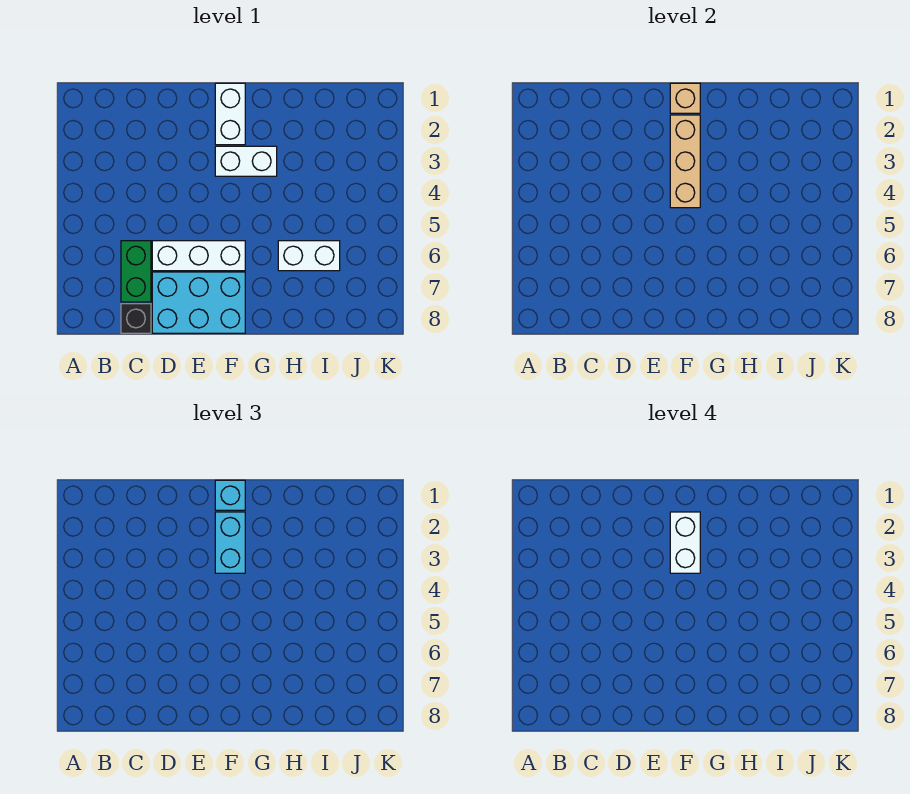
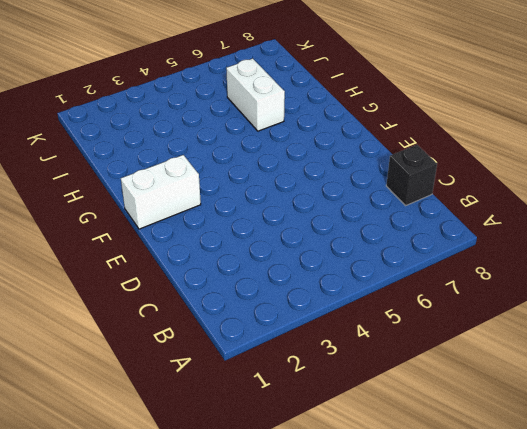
none -> green brick C6:C7 level 1
none -> white brick D6:F6 level 1
none -> cyan brick D7:F8 level 1

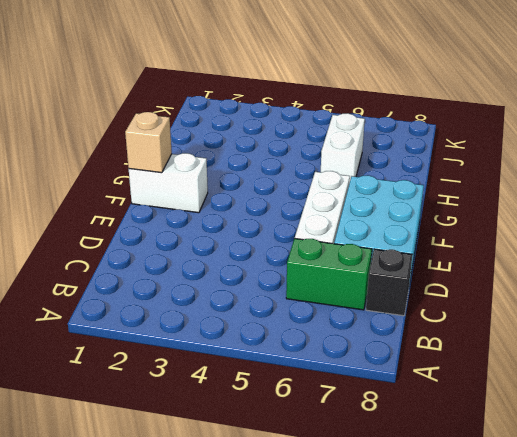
none -> white brick F3:G3 level 1
none -> tan brick F2:F4 level 2
none -> cyan brick F1 level 3

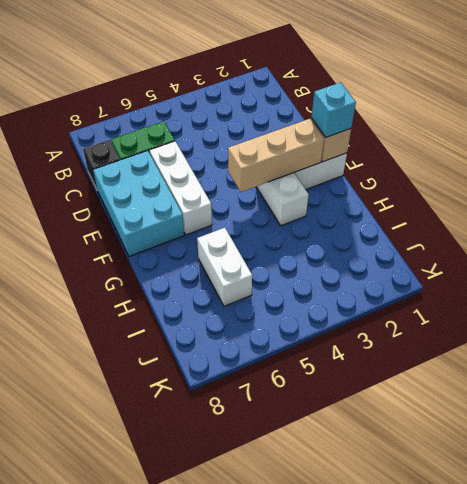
none -> cyan brick F2:F3 level 3
none -> white brick F2:F3 level 4

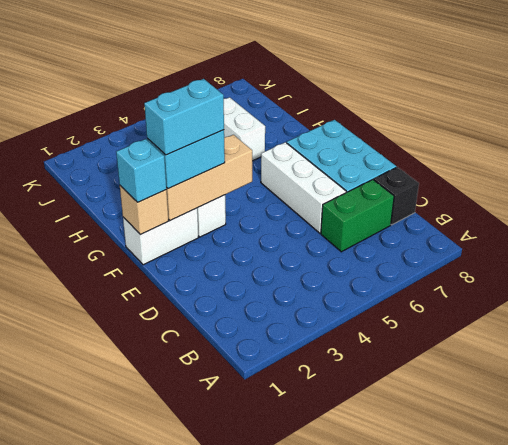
cyan brick F2:F3 level 4 -> white brick F2:F3 level 4

